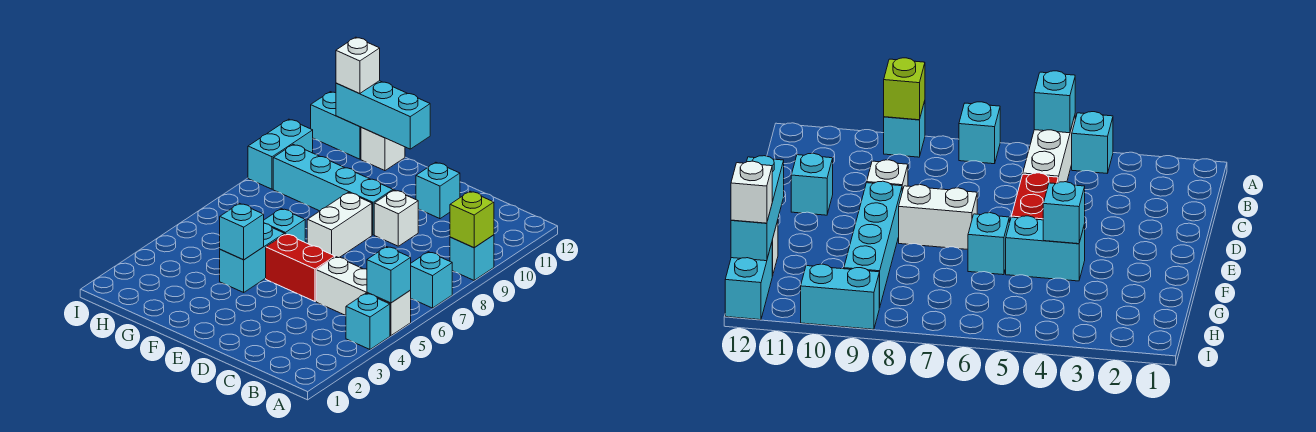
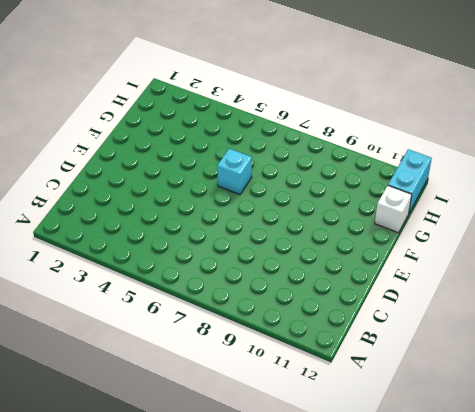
none -> cyan brick A4 level 1
none -> white brick A5:C5 level 1
none -> cyan brick A7 level 1

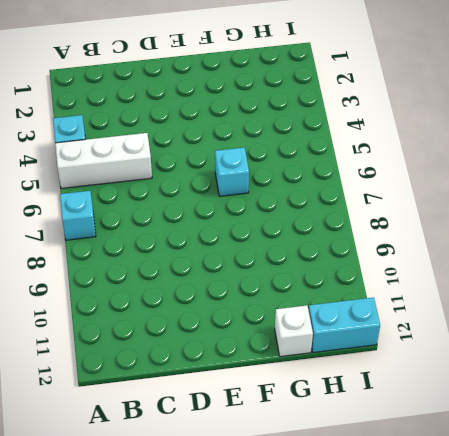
none -> cyan brick A9 level 1
none -> red brick D5:E5 level 1
none -> white brick D9 level 1

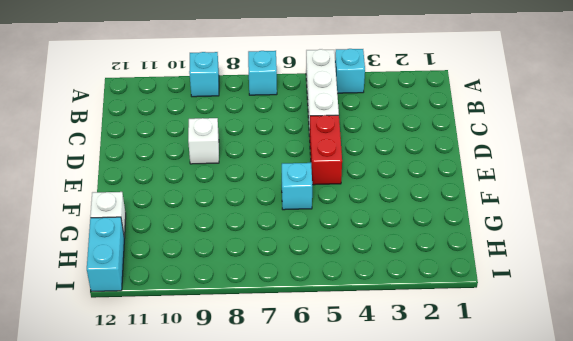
none -> cyan brick D11 level 1
none -> white brick E7:E8 level 1
none -> cyan brick E9:H9 level 1

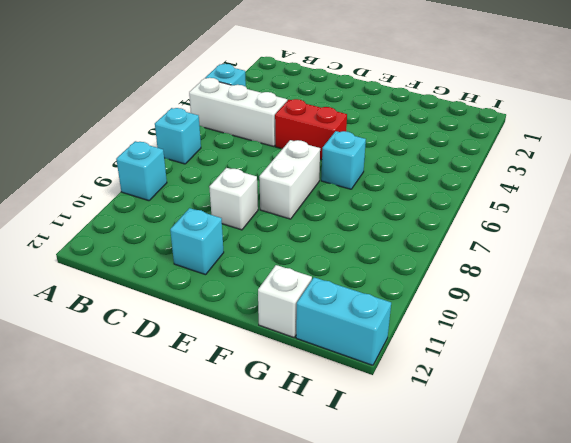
none -> cyan brick E9:H9 level 1
none -> cyan brick F4:F5 level 1
none -> cyan brick I9:I10 level 1

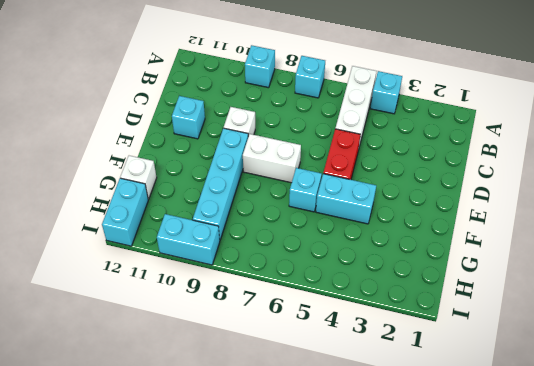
none -> cyan brick A5 level 2
none -> lime brick A9 level 2
none -> cyan brick F4 level 2

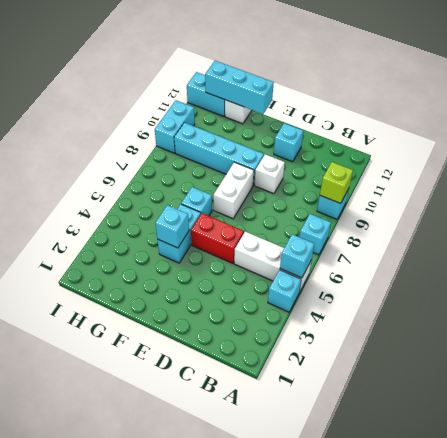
none -> white brick H12 level 3

